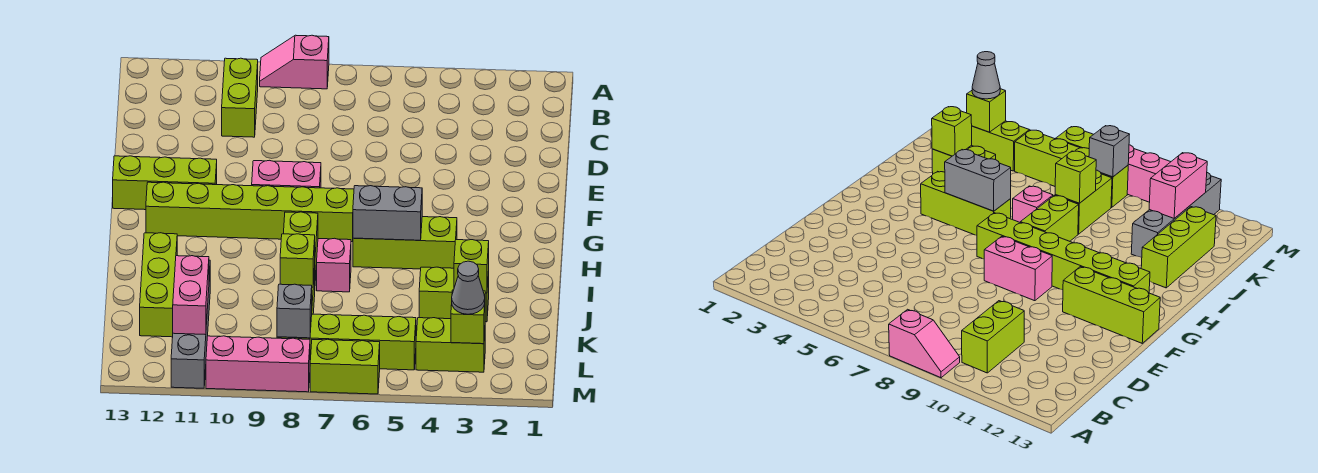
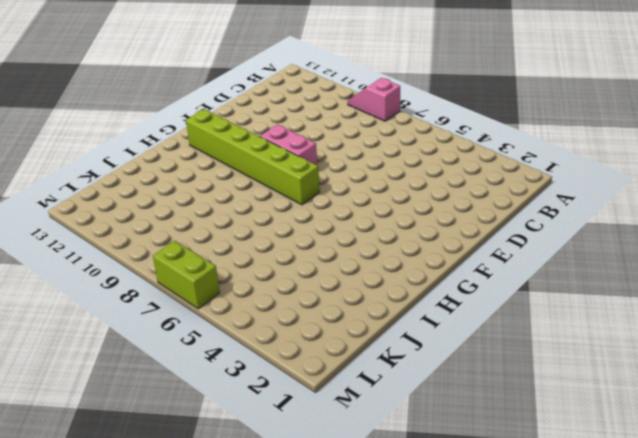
none -> lime brick B10:C10 level 1
none -> lime brick F11:F13 level 1
none -> lime brick H4:H6 level 1

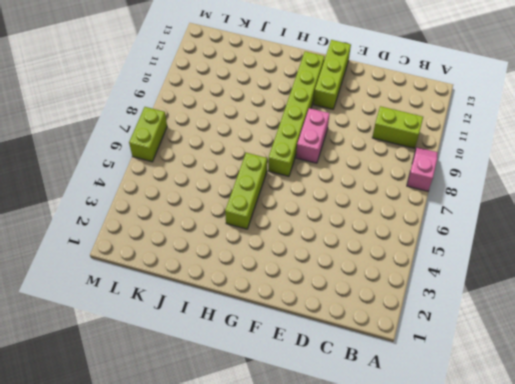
none -> lime brick H8:I8 level 1
none -> pink brick I7 level 1
none -> lime brick I12:K12 level 1

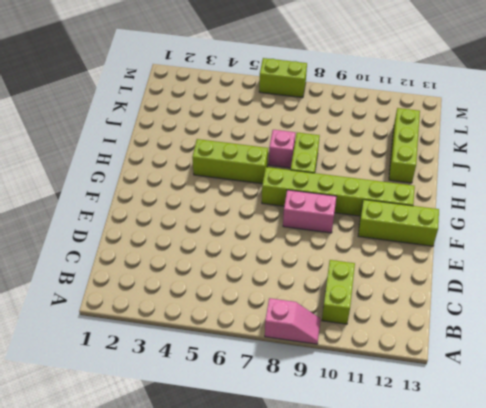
none -> lime brick J3:J4 level 1
none -> lime brick J8:K8 level 1
none -> grey brick J11:M11 level 1

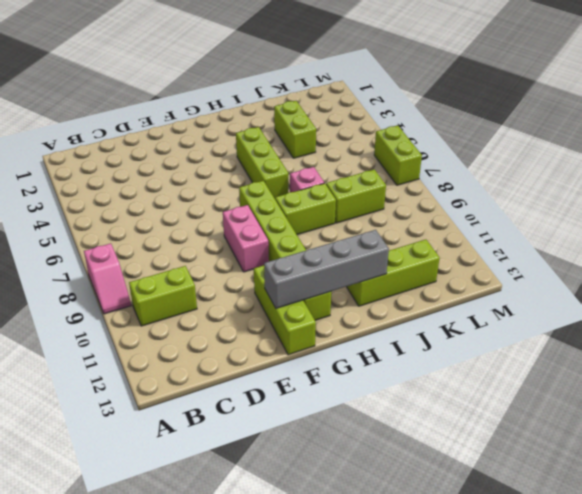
grey brick F12:I12 level 2 -> grey brick J11:M11 level 1
none -> lime brick L3:L4 level 1
none -> lime brick L5:L8 level 1
none -> pink brick M8:M10 level 1

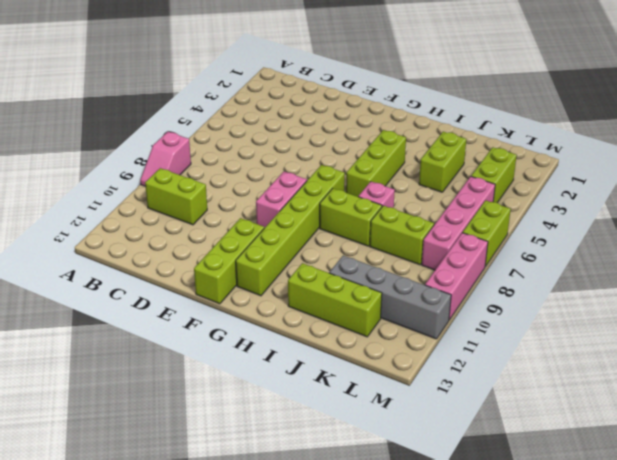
pink brick L5:L8 level 1 -> lime brick L5:L8 level 1
none -> grey brick H5:H6 level 2
none -> lime brick J3 level 2
none -> lime brick J8 level 2

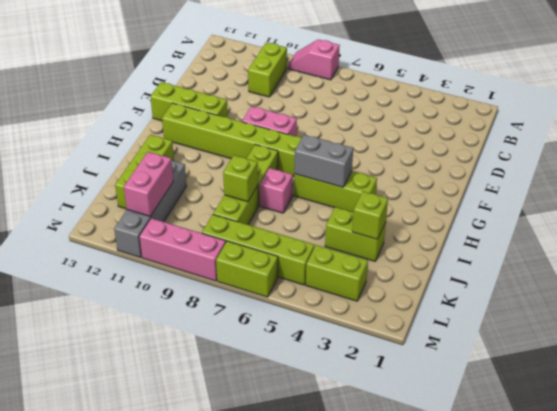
none -> lime brick L3 level 2
none -> grey brick L8 level 2
none -> grey cone L3 level 3

